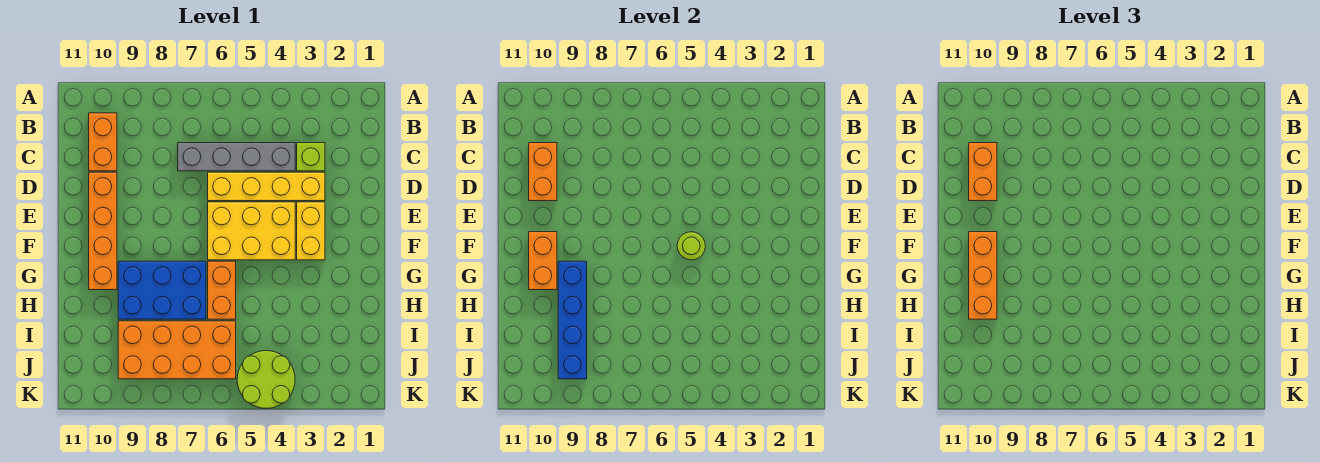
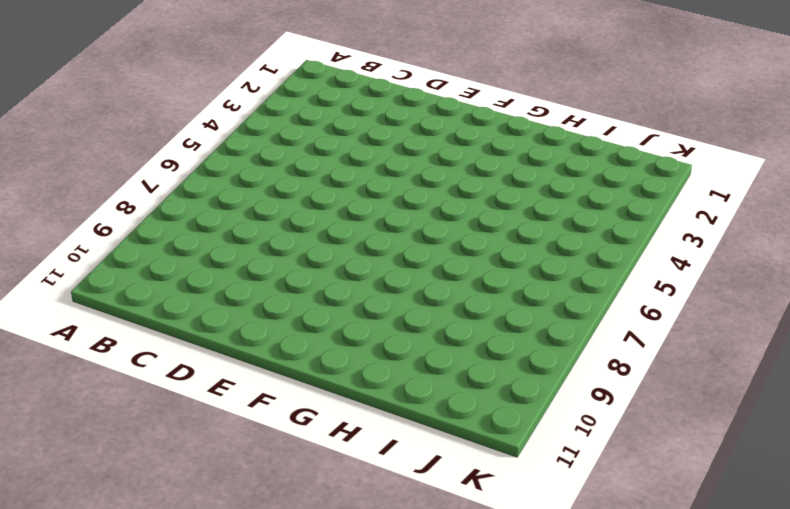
none -> orange brick B10:C10 level 1
none -> lime brick C3 level 1
none -> grey brick C4:C7 level 1

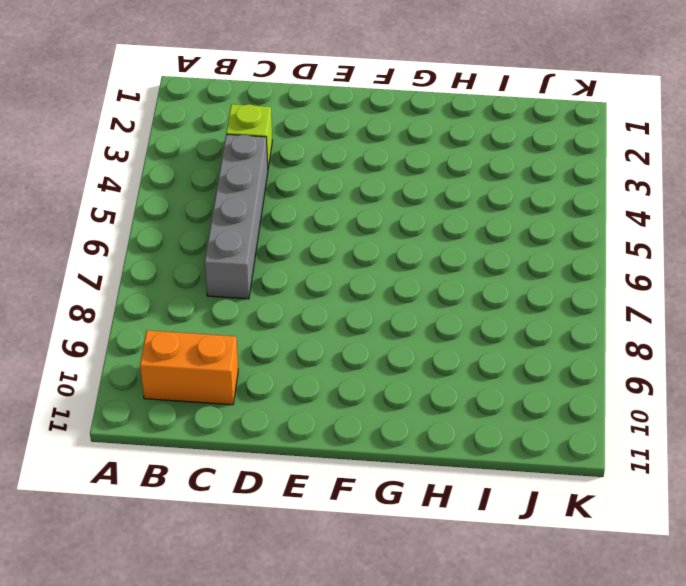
none -> yellow brick D3:D6 level 1
none -> orange brick D10:G10 level 1
none -> yellow brick E3:F3 level 1

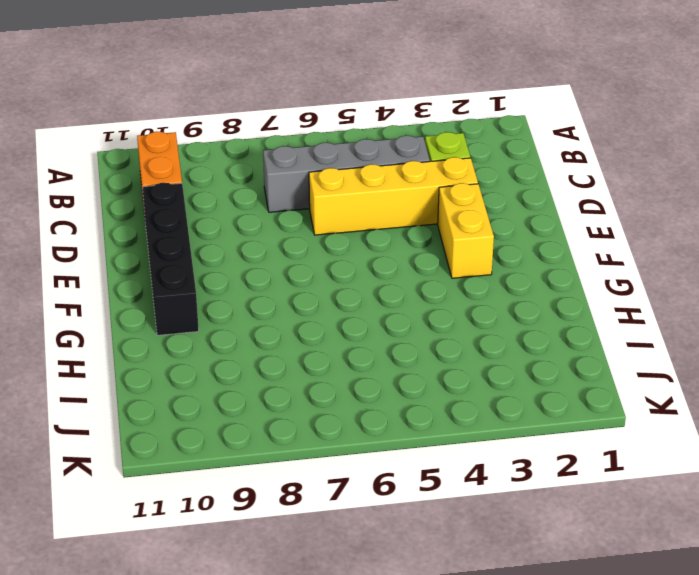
black brick D10:G10 level 1 -> orange brick D10:G10 level 1
none -> yellow brick E4:F6 level 1
none -> orange brick G6:H6 level 1
none -> blue brick G7:H9 level 1

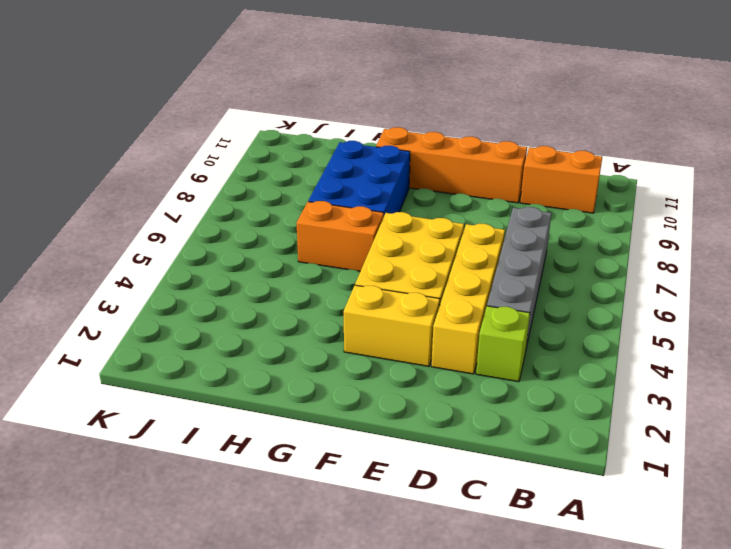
none -> orange brick I6:J9 level 1
none -> lime round brick J4:K5 level 1
none -> orange brick C10:D10 level 2

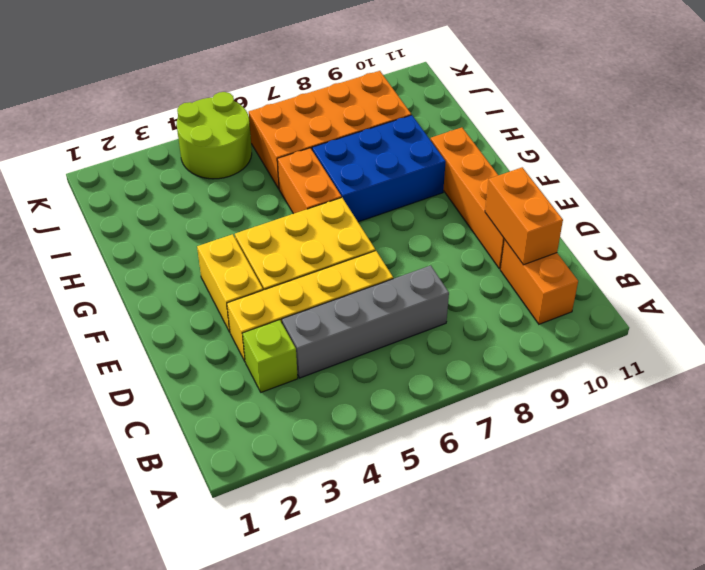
none -> lime round brick F5 level 2
none -> orange brick F10:G10 level 2
none -> blue brick G9:J9 level 2

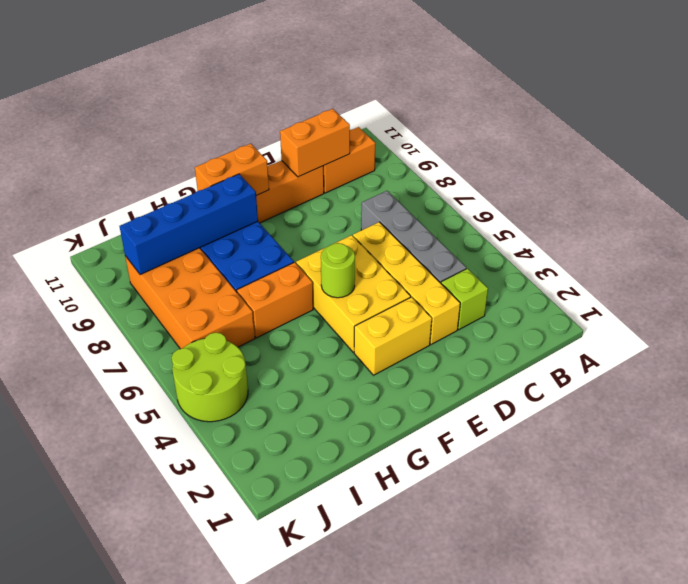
none -> orange brick C10:D10 level 3
none -> orange brick F10:H10 level 3

